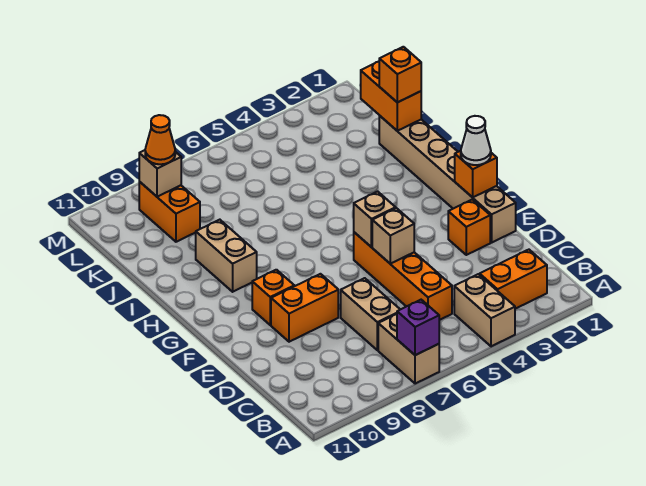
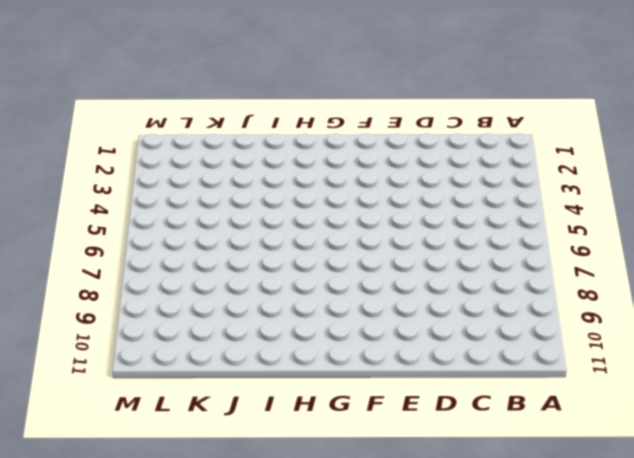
none -> tan brick A4:B4 level 1
none -> tan brick A7:B7 level 1
none -> orange brick B2:B3 level 1

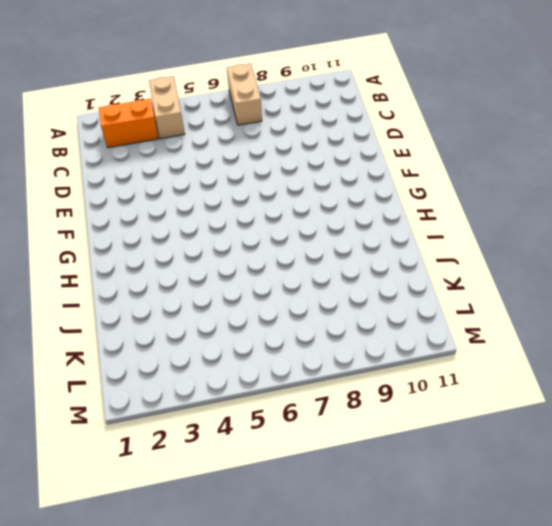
none -> orange brick C5:F5 level 1
none -> tan brick C7:D7 level 1
none -> tan brick E1:J1 level 1

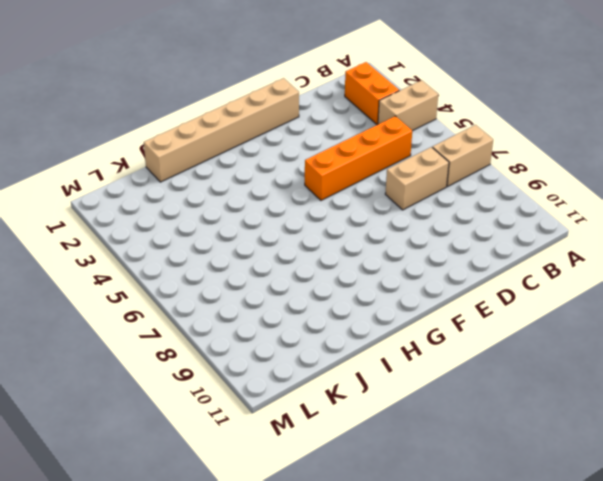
none -> orange brick E2 level 1
none -> orange brick E8:E9 level 1
none -> orange brick F9 level 1

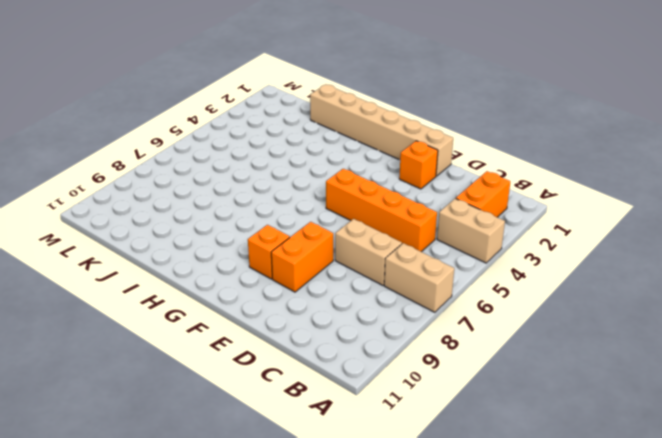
none -> tan brick H9:I9 level 1
none -> orange brick K9:L9 level 1
none -> purple brick A7 level 2

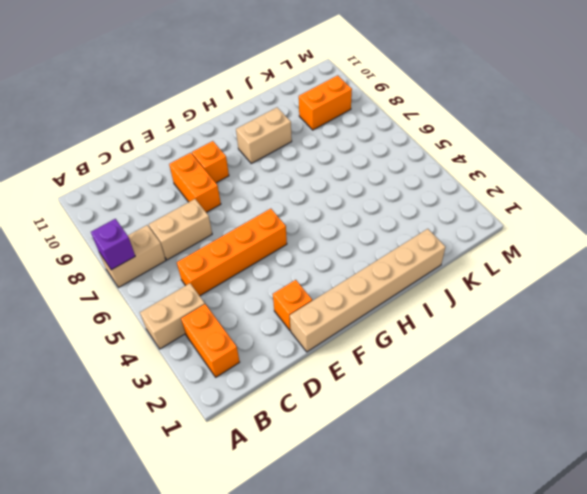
none -> tan brick E5 level 2
none -> orange brick F1 level 2
none -> tan brick F5 level 2

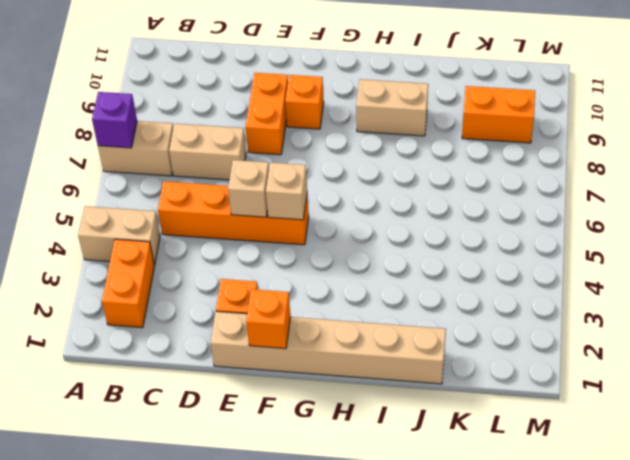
none -> orange brick J1:K1 level 2
none -> tan brick L9 level 2
none -> white cone F1 level 3

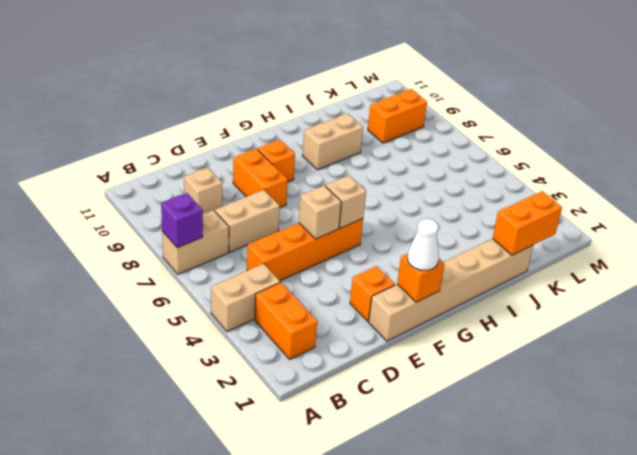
tan brick C9 level 1 -> tan brick L9 level 2
none -> orange brick J1 level 3
none -> orange cone L9 level 3

